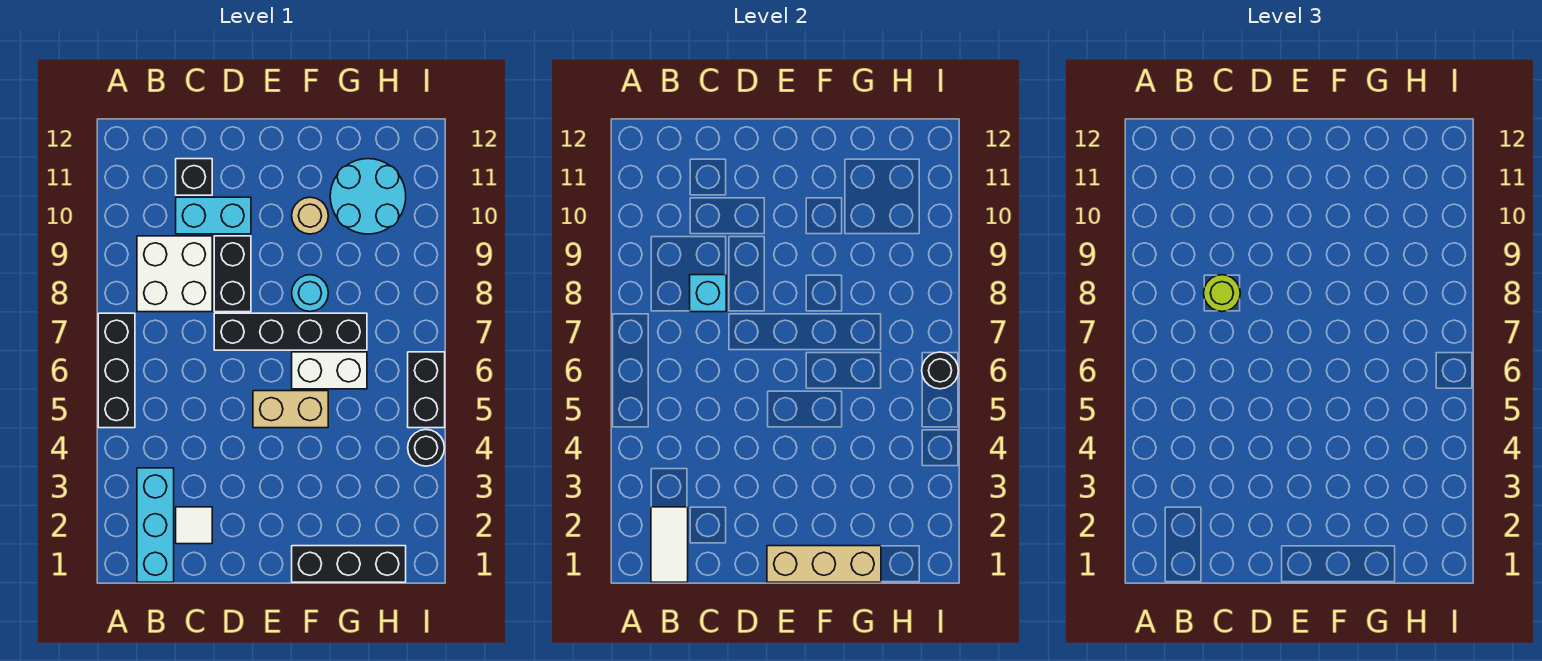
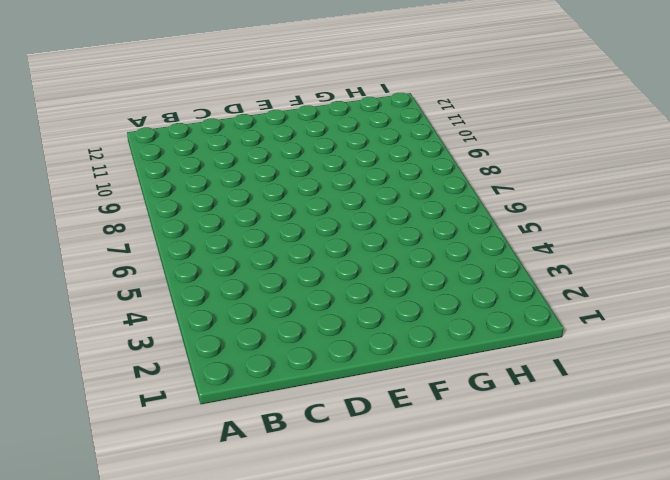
none -> black brick A5:A7 level 1
none -> cyan brick B1:B3 level 1
none -> white brick B8:C9 level 1

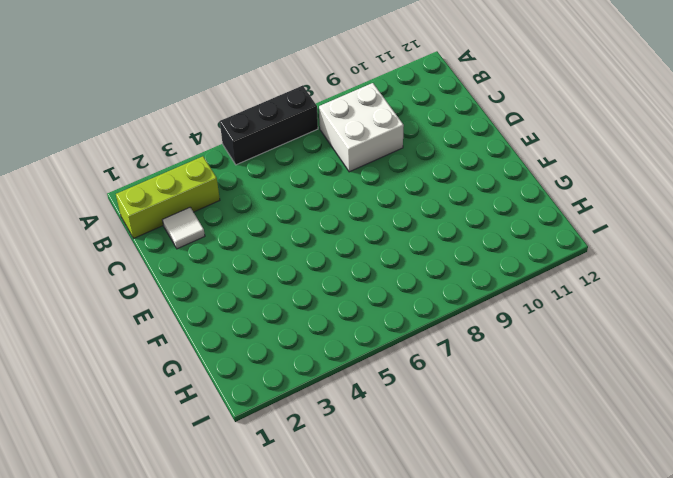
lime brick B1:B3 level 1 -> cyan brick B1:B3 level 1
none -> cyan brick C10:D10 level 1
none -> black brick C11 level 1
none -> black brick D7:G7 level 1

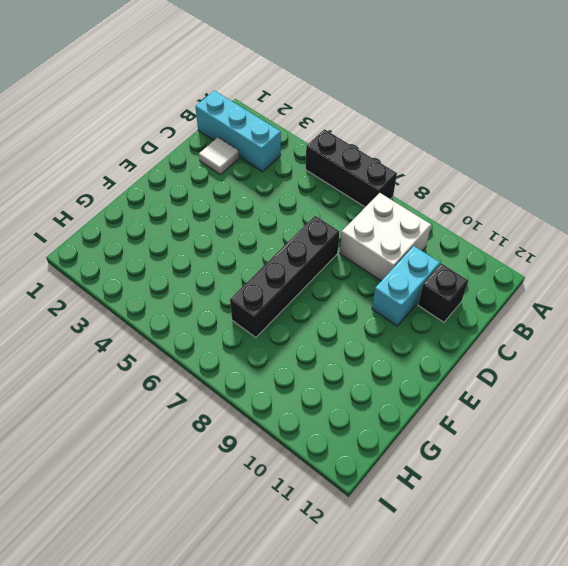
none -> black brick D8:D9 level 1
none -> tan brick E5:F5 level 1
none -> black brick F1:H1 level 1

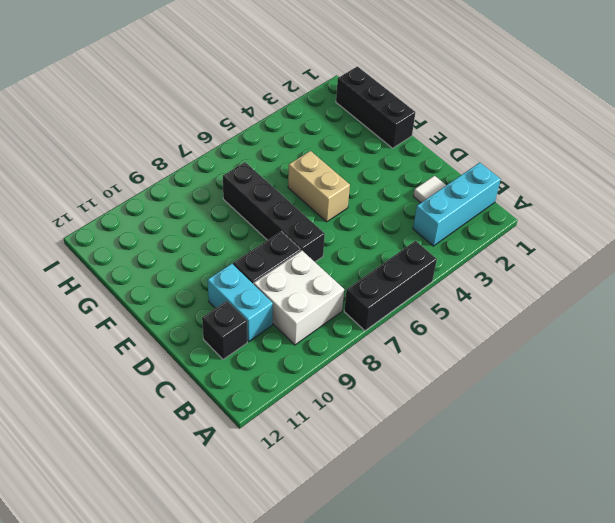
none -> white brick F6:G6 level 1
none -> cyan round brick F8 level 1
none -> tan round brick F10 level 1

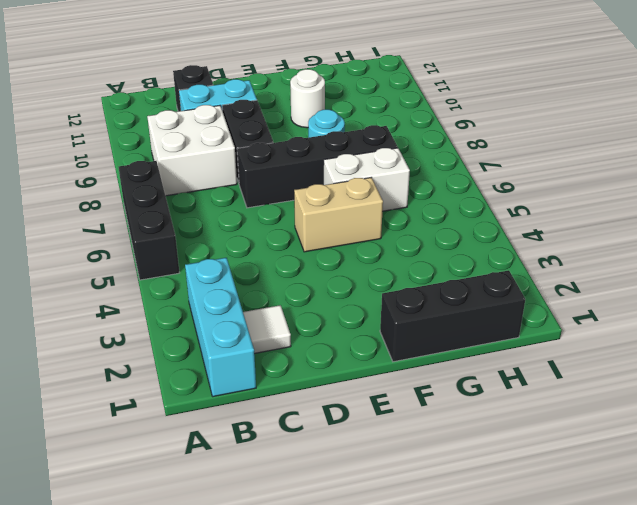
white round brick F10 level 1 -> tan round brick F10 level 1
none -> cyan round brick G10:H11 level 1
none -> black round brick I4 level 1
none -> black brick I5:I6 level 1

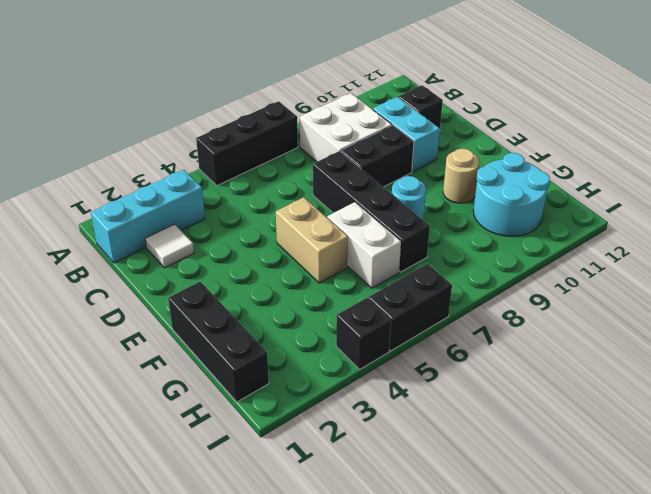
black brick I4 level 1 -> black round brick I4 level 1
none -> white tile B1:B2 level 2
none -> cyan brick C8 level 2
none -> tan brick E1:G1 level 2

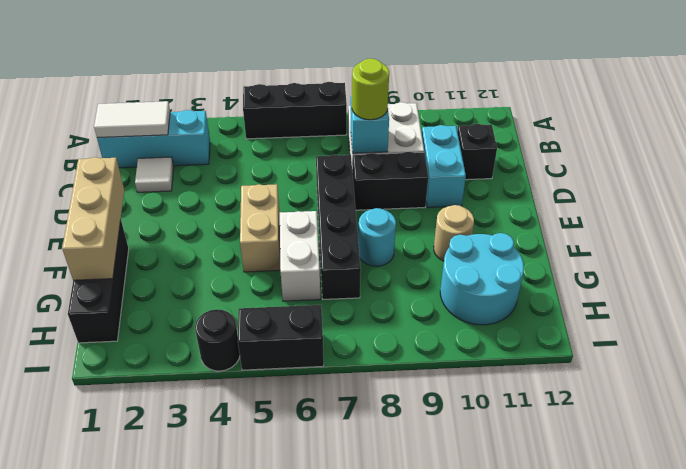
none -> black round brick I6 level 2

